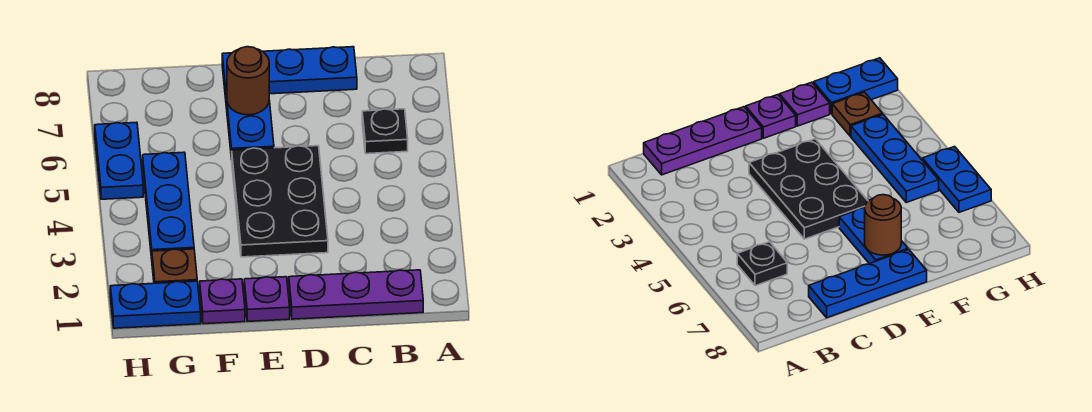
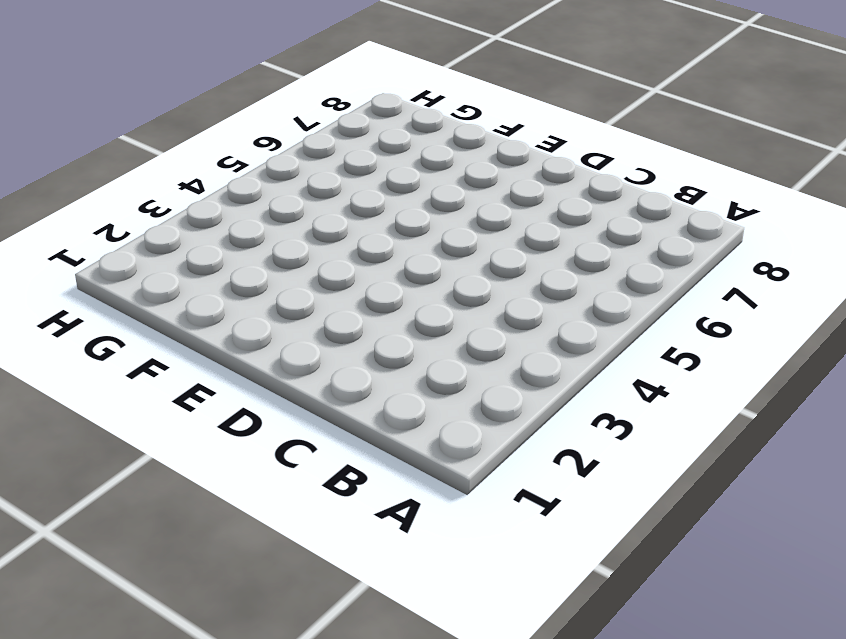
none -> purple plate B1:D1 level 1
none -> black plate B6 level 1
none -> blue plate C8:E8 level 1

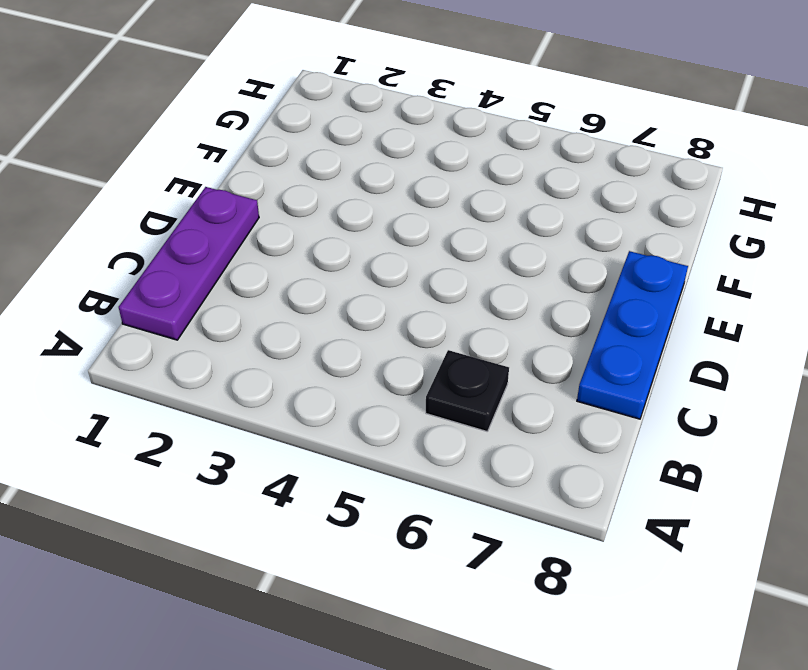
none -> black plate D3:E5 level 1
none -> purple plate E1 level 1
none -> blue plate E6:E7 level 1

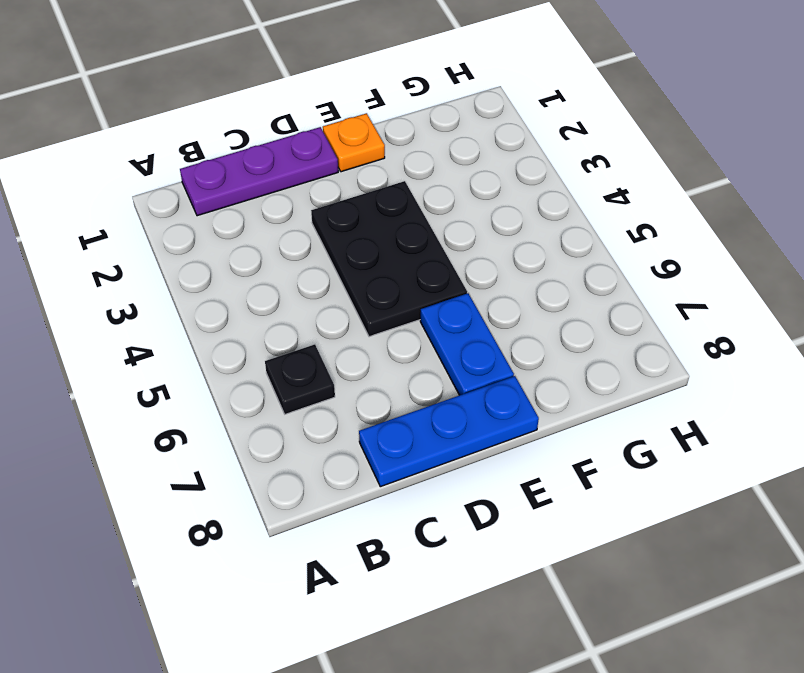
orange plate E1 level 1 -> purple plate E1 level 1
none -> purple plate F1 level 1
none -> blue plate G1:H1 level 1
none -> brown plate G2 level 1

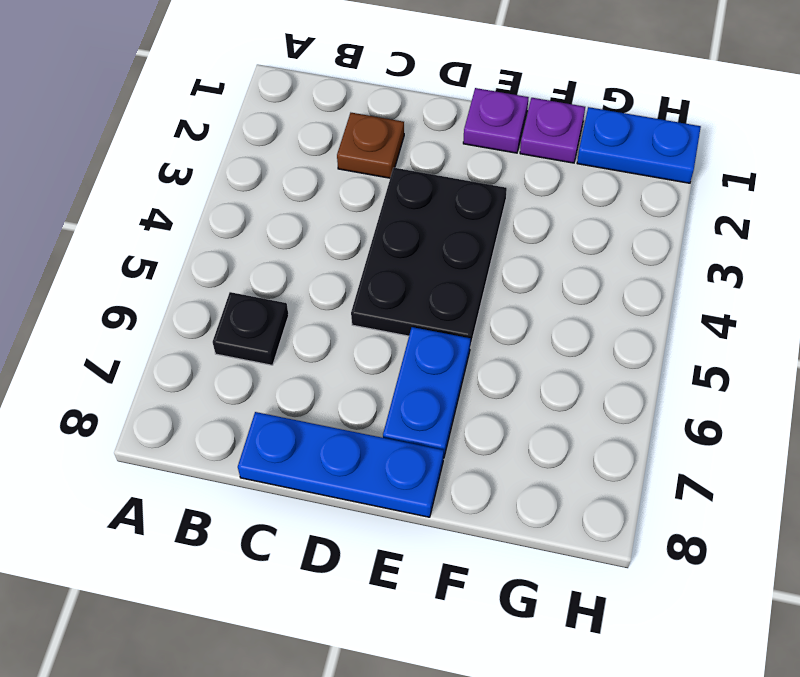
brown plate C2 level 1 -> brown plate G2 level 1
none -> purple plate B1:D1 level 1
none -> blue plate G3:G5 level 1
none -> blue plate H5:H6 level 1

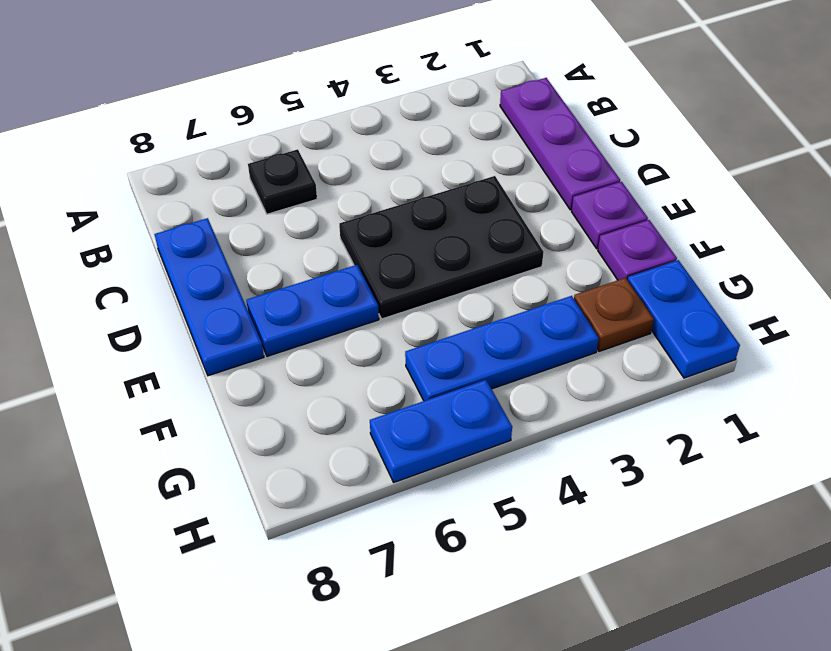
none -> brown round brick E7 level 2

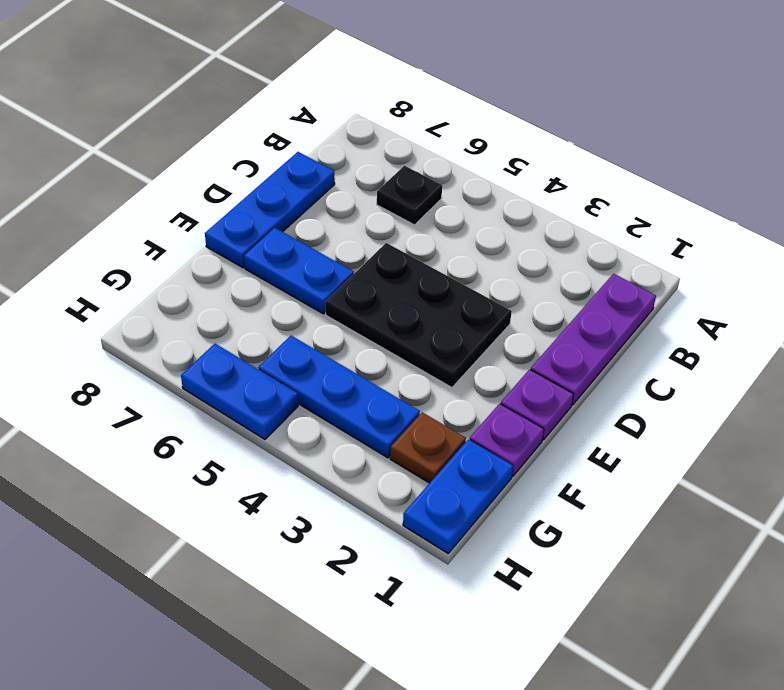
none -> brown round brick E7 level 2

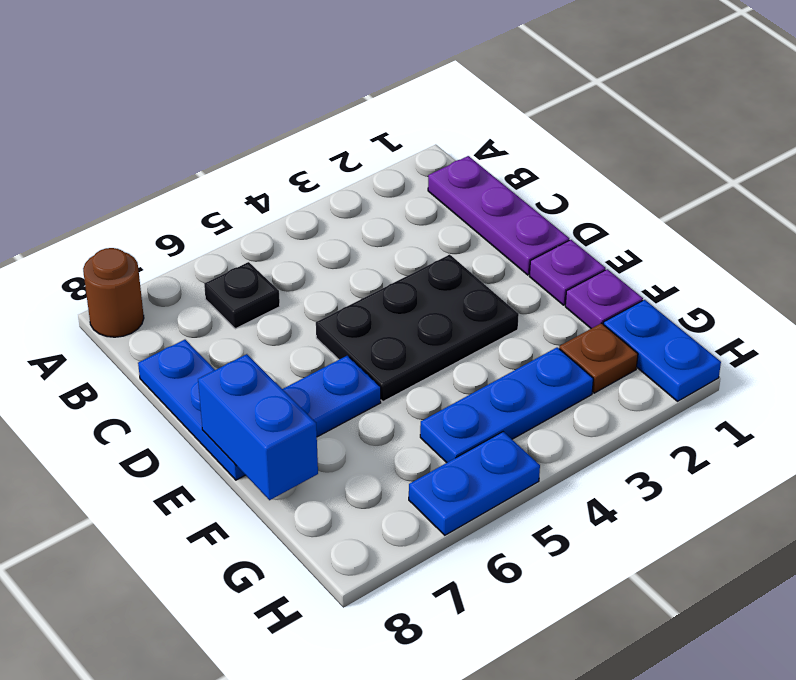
brown round brick A8 level 1 -> brown round brick E7 level 2
blue brick E8:F8 level 2 -> none

